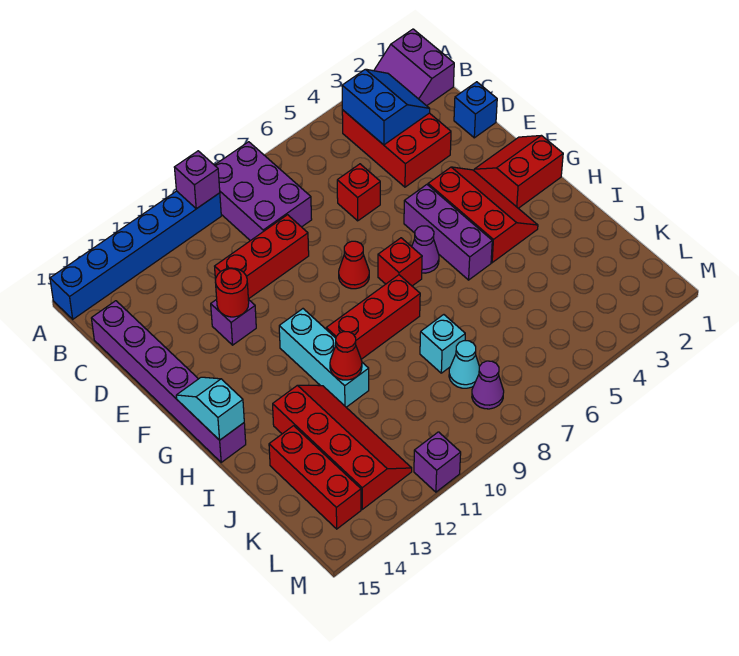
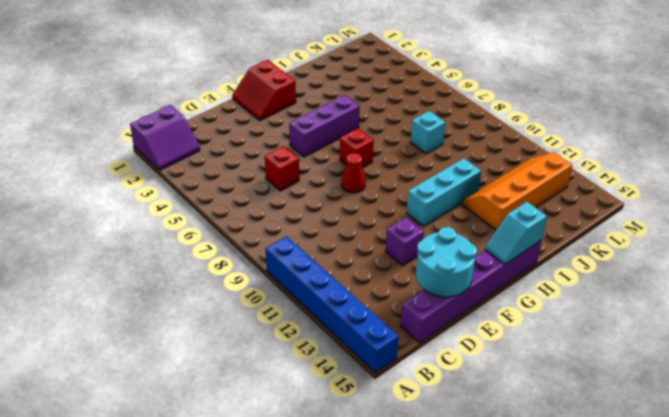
cyan round brick D14:E15 level 2 -> none
orange slope I12:L13 level 1 top 13 -> red slope I12:L13 level 1 top 13
none -> purple brick A8:C9 level 1
none -> red brick B3:D4 level 1
none -> blue brick D1 level 1

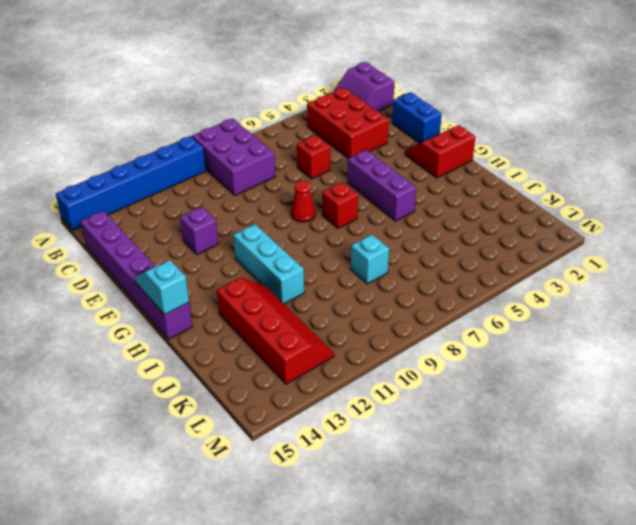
blue brick D1:E1 level 1 -> blue brick D1 level 1
none -> red brick D9:D11 level 1
none -> red slope F3:H4 level 1 top 4
none -> purple cone G6 level 1

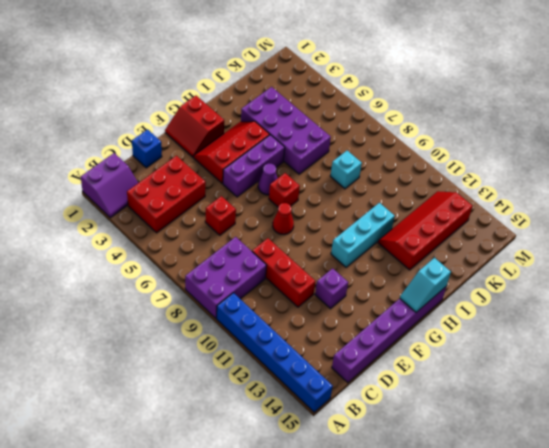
purple brick I3:J6 level 1 -> none
none -> red brick H8:H10 level 1
none -> red brick J14:L14 level 1
none -> cyan cone K8 level 1

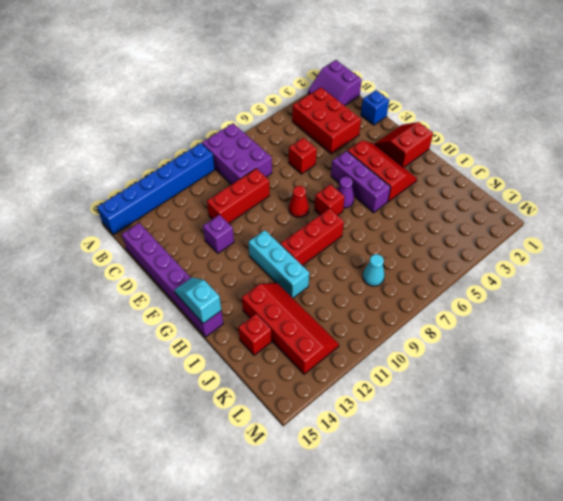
red brick J14 level 1 -> red brick J14:L14 level 1
none -> cyan brick J8 level 1
none -> purple cone L8 level 1
none -> purple brick M11 level 1

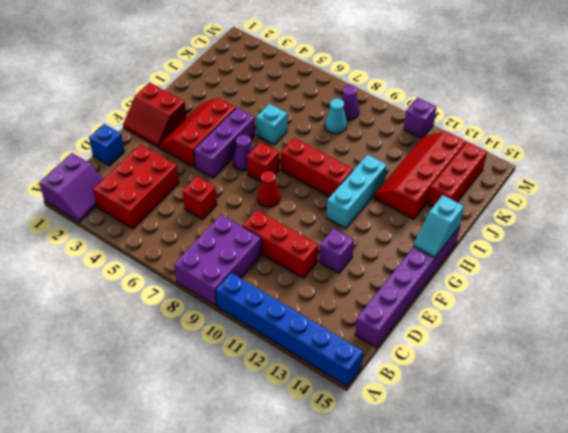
cyan brick I6 level 1 -> cyan brick J8 level 1
none -> purple brick A10 level 2
none -> blue slope B3:C4 level 2 top 4
none -> red round brick E12 level 2

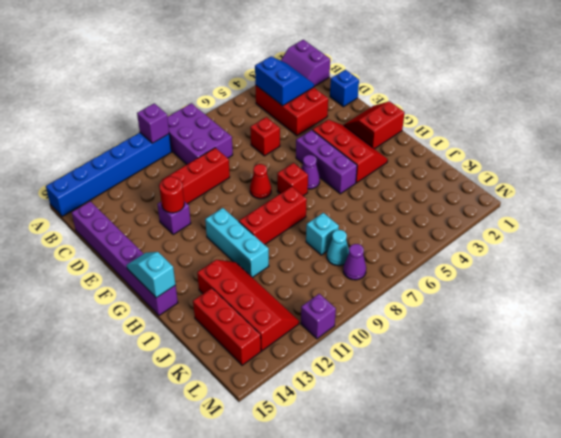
none -> red cone I11 level 2

